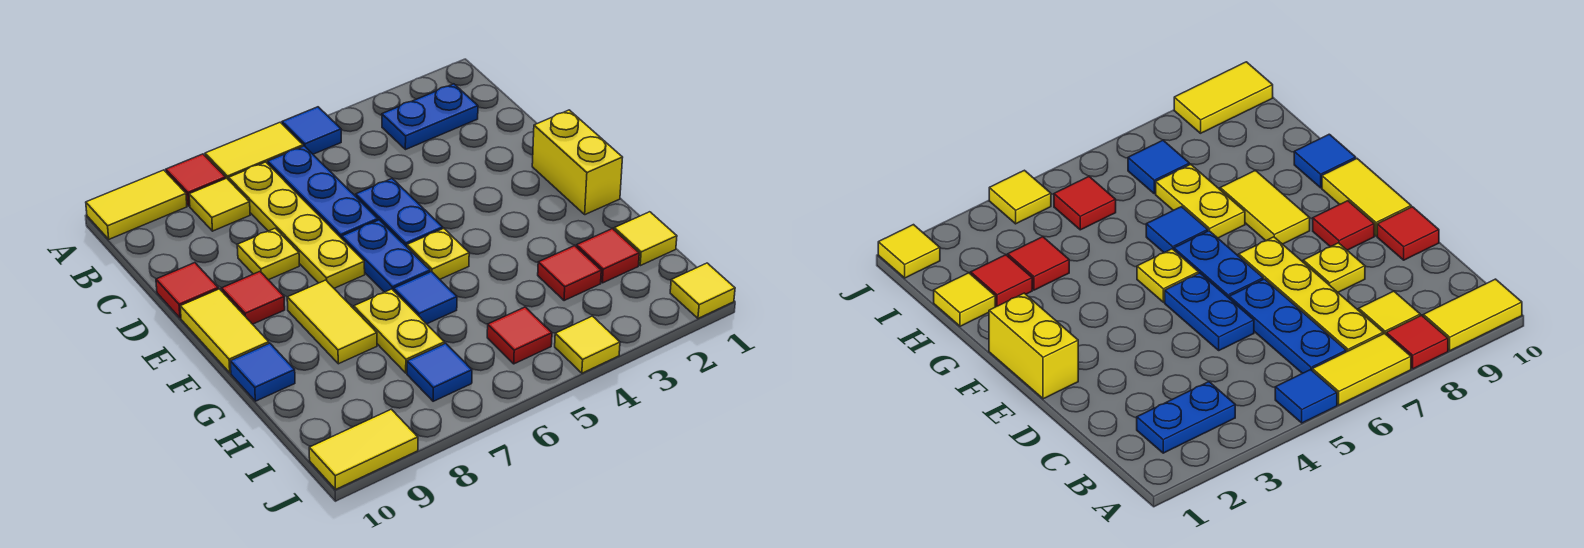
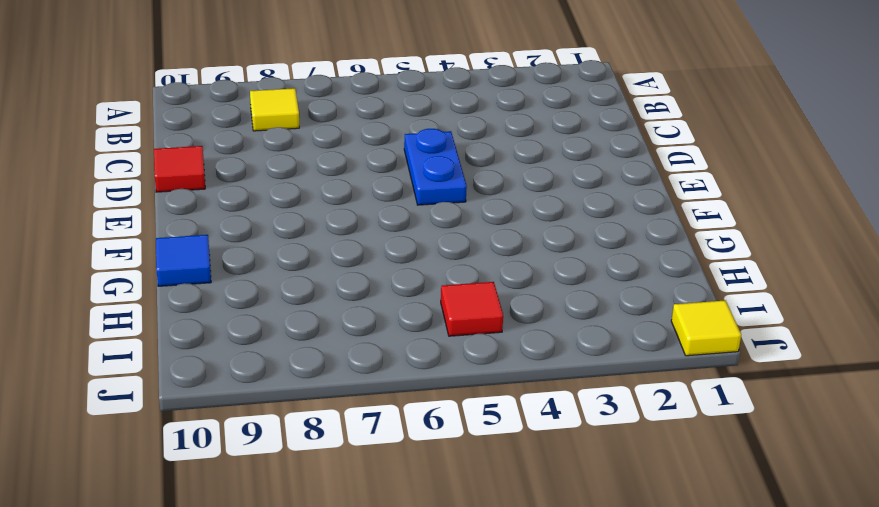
none -> blue tile A5 level 1
none -> yellow tile A6:A7 level 1
none -> red tile A8 level 1

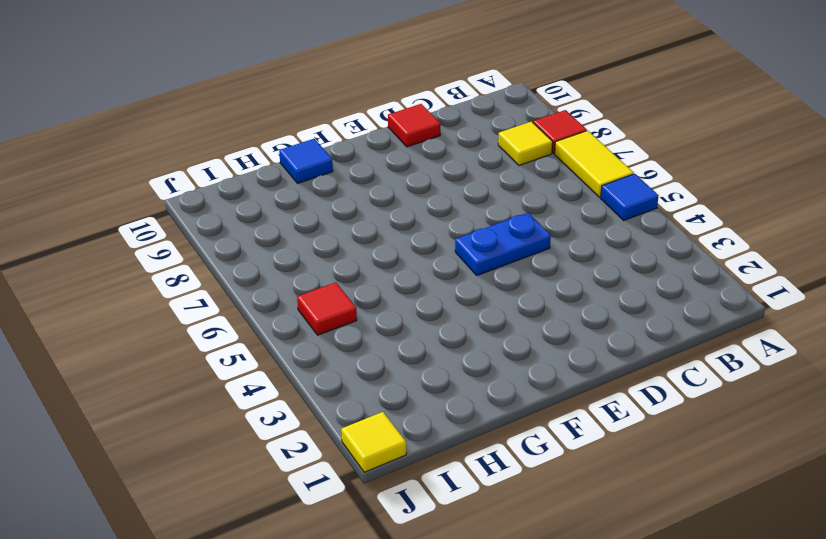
none -> yellow tile A9:A10 level 1
none -> blue plate B2:B3 level 1
none -> blue plate B6:D6 level 1

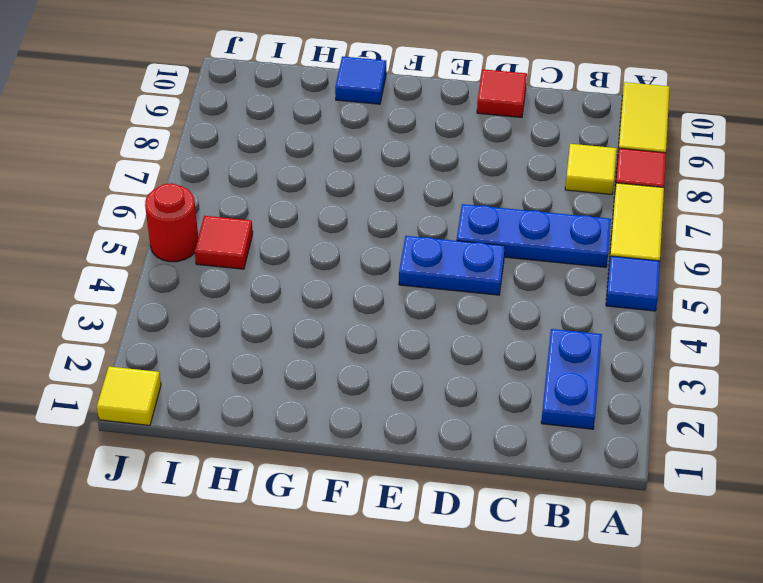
red round brick J5 level 1 -> none
none -> yellow plate B7:E7 level 1
none -> yellow plate D8 level 1
none -> yellow brick E1:F1 level 1

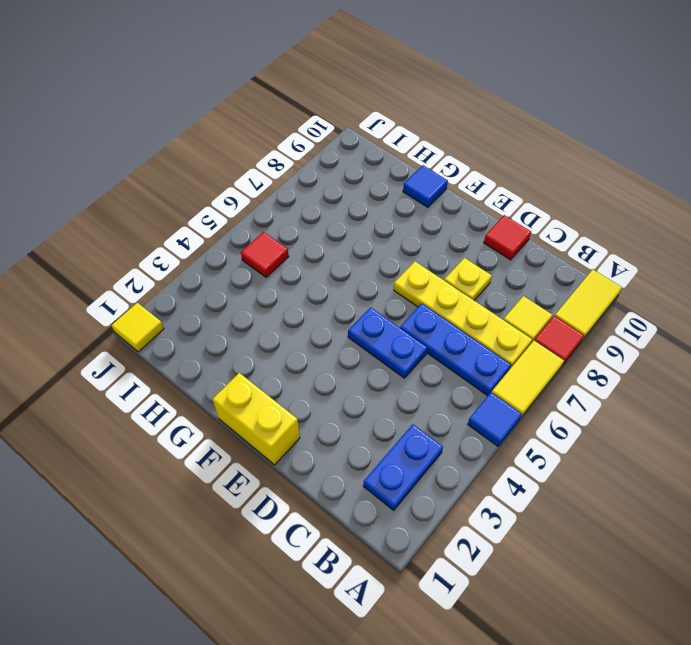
none -> blue plate E6:F6 level 1
none -> red tile E9 level 1
none -> yellow tile E10:F10 level 1

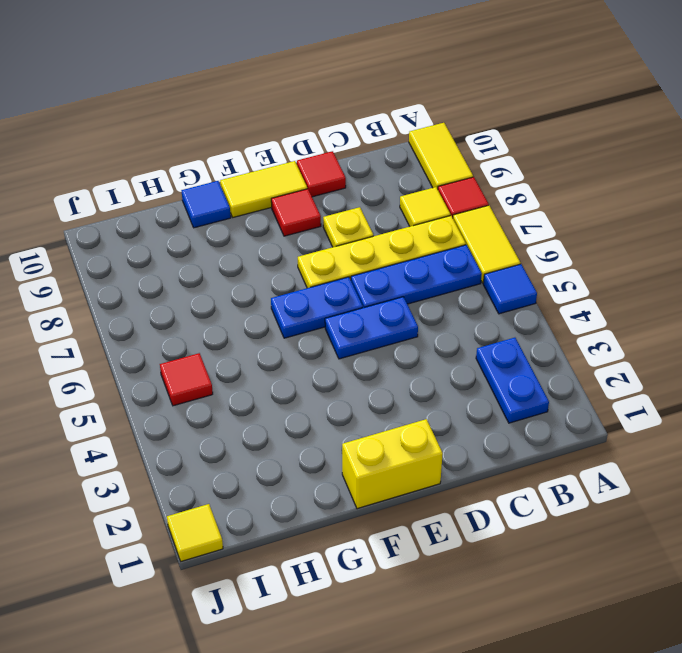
none -> yellow plate F5 level 1
none -> yellow tile F8:G8 level 1
none -> blue tile G6 level 1

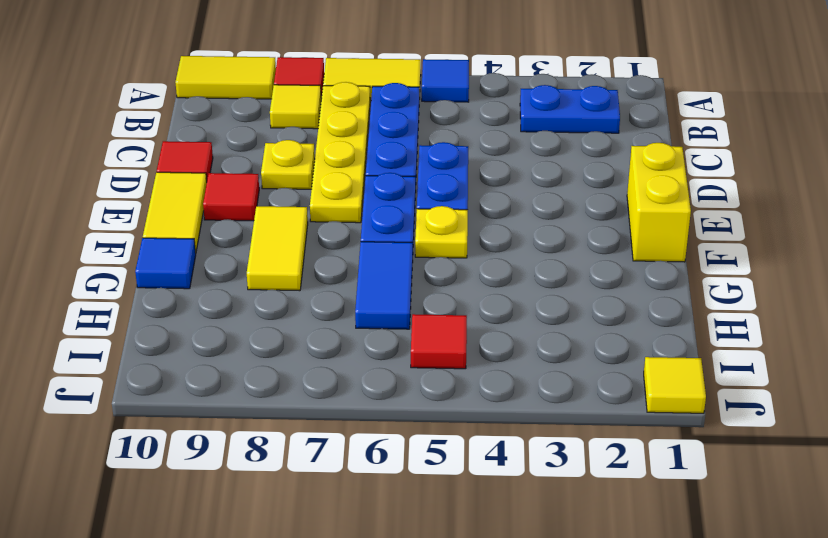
blue tile G6:H6 level 1 -> blue tile G6 level 1
none -> yellow plate G7:H7 level 1
none -> yellow tile H1 level 1
none -> red tile H2 level 1

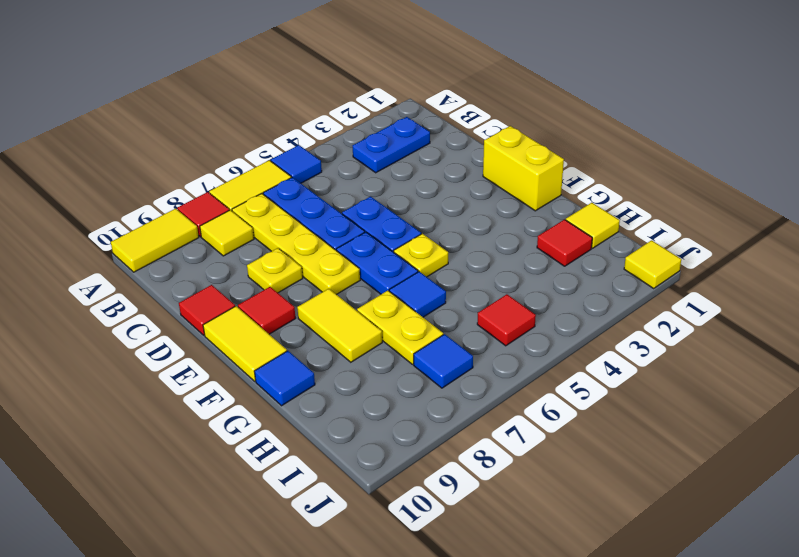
none -> red tile H3 level 1
none -> yellow tile J4 level 1
none -> yellow tile J9:J10 level 1

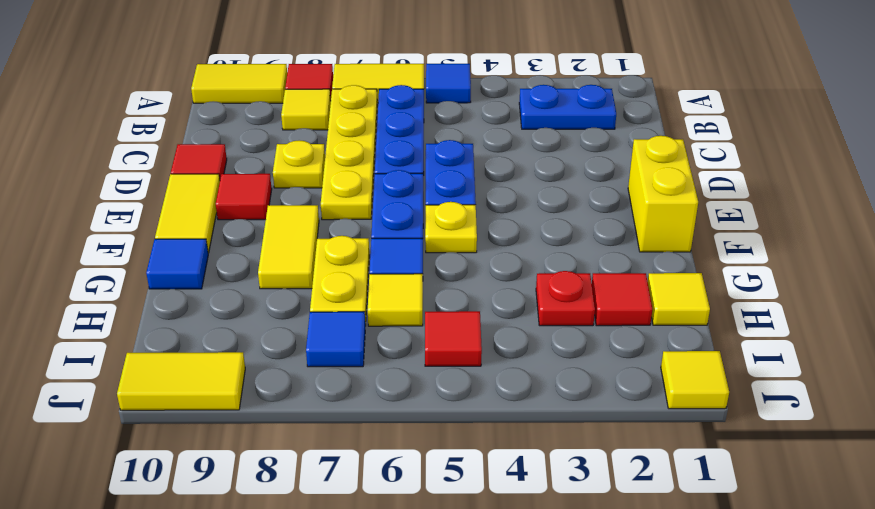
red plate H3 level 1 -> red tile H3 level 1
yellow tile H6 level 1 -> yellow tile J4 level 1

